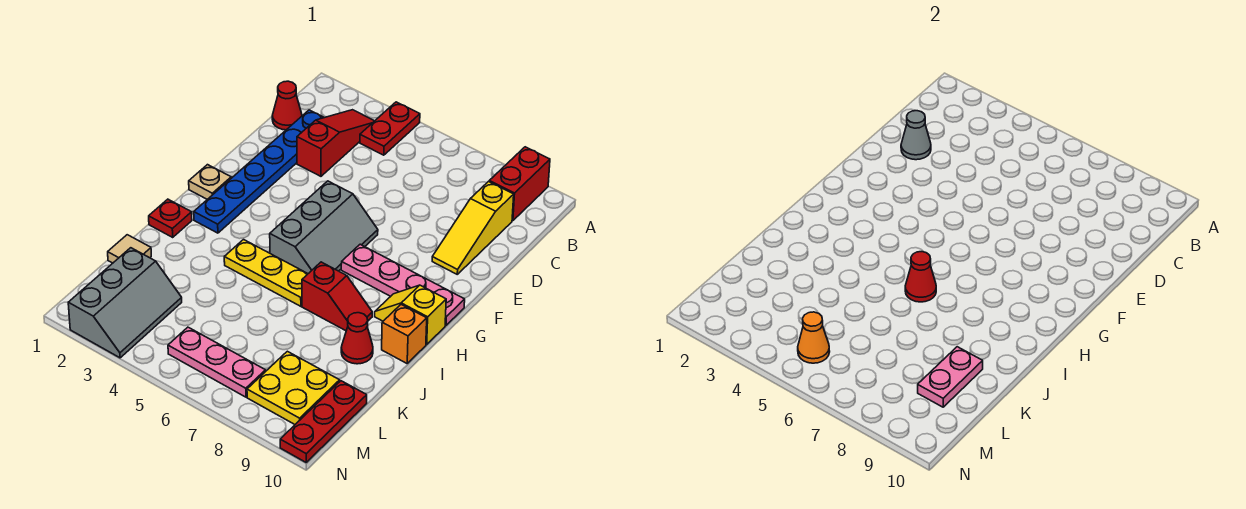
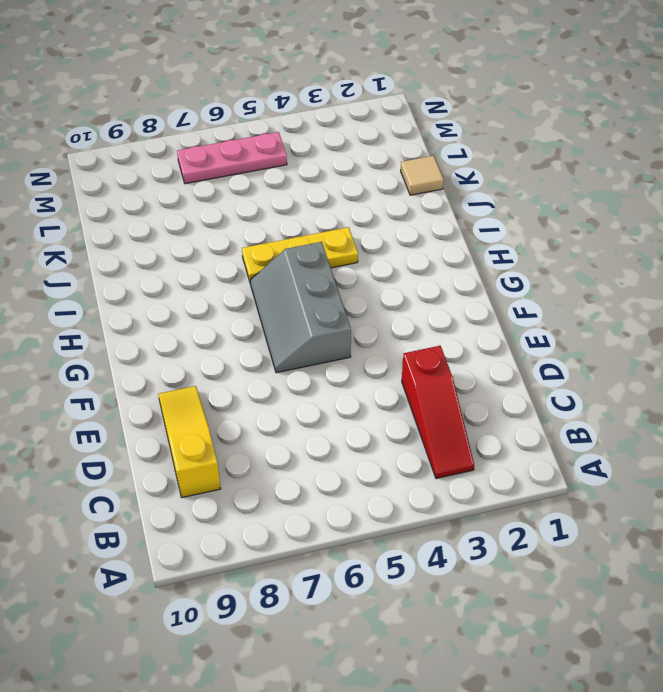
none -> red plate A4:B4 level 1
none -> red brick A9:B9 level 1
none -> red cone C1 level 1

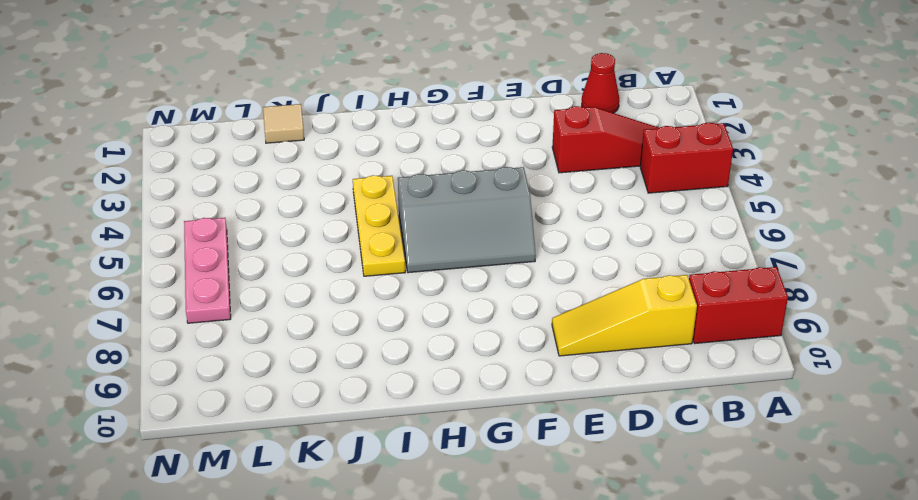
red brick A4:B4 level 1 -> red plate A4:B4 level 1
none -> blue plate C2:H2 level 1
none -> tan plate G1 level 1
none -> pink plate G7:G10 level 1

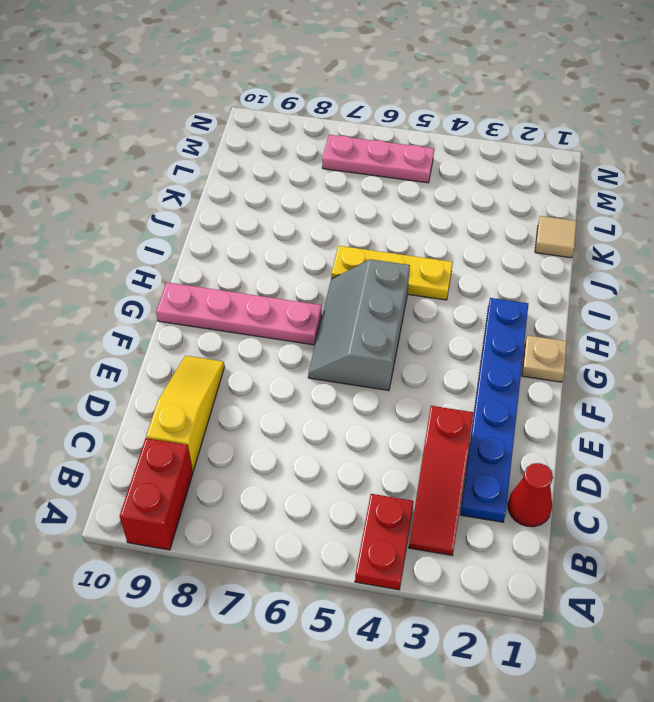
none -> yellow slope H9:H10 level 1 top 10
none -> red plate I1 level 1
none -> red slope I7:I8 level 1 top 7

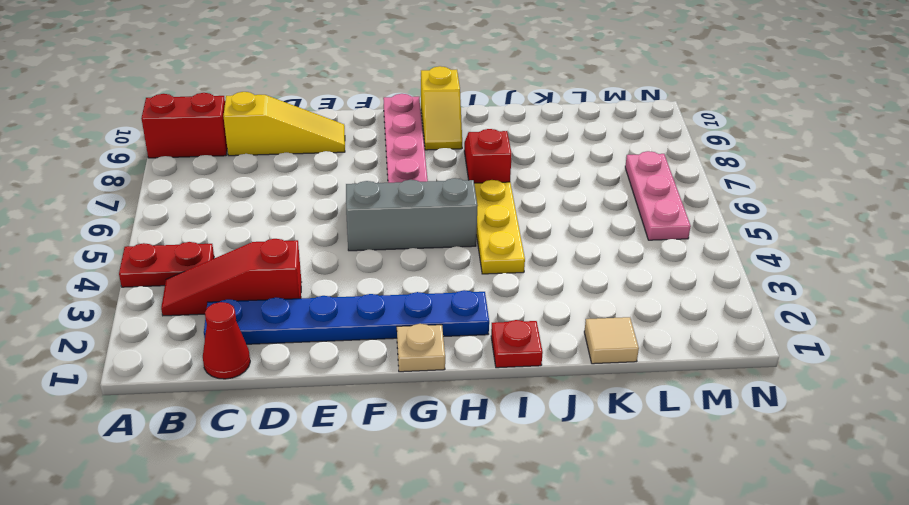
none -> orange brick I10 level 1
none -> red cone J9 level 1
none -> grey slope L2:N3 level 1 top 2

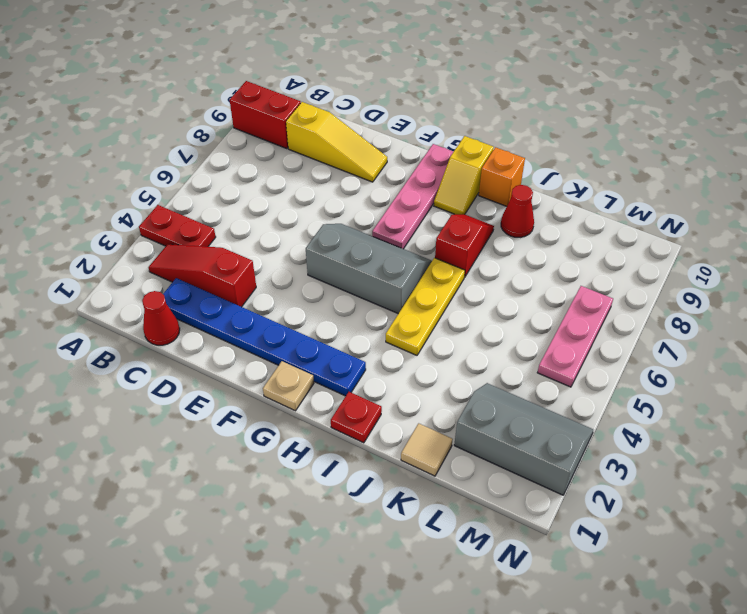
none -> yellow plate L8:M9 level 1
none -> red plate L10:N10 level 1
none -> grey cone D2 level 2

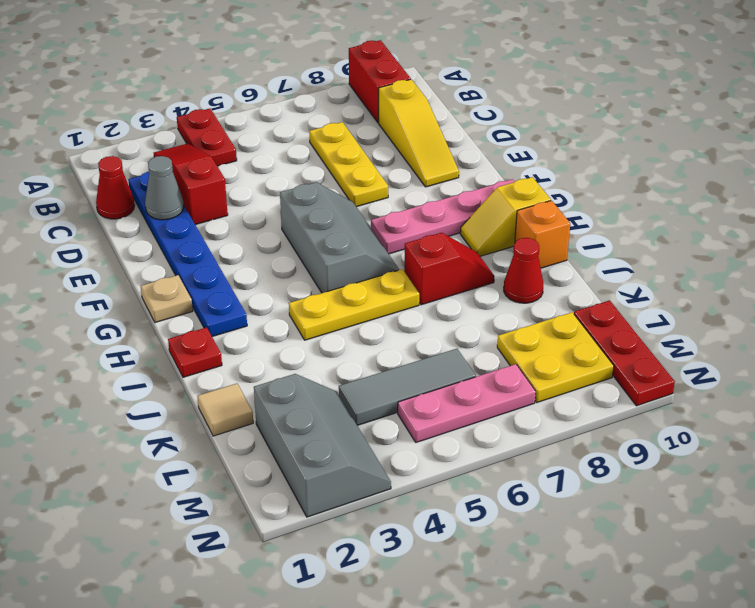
yellow plate C7:E7 level 1 -> none
grey tile L4:L6 level 1 -> none
none -> red cone I6 level 2
none -> pink plate K9:L9 level 2
none -> orange cone M5 level 2

